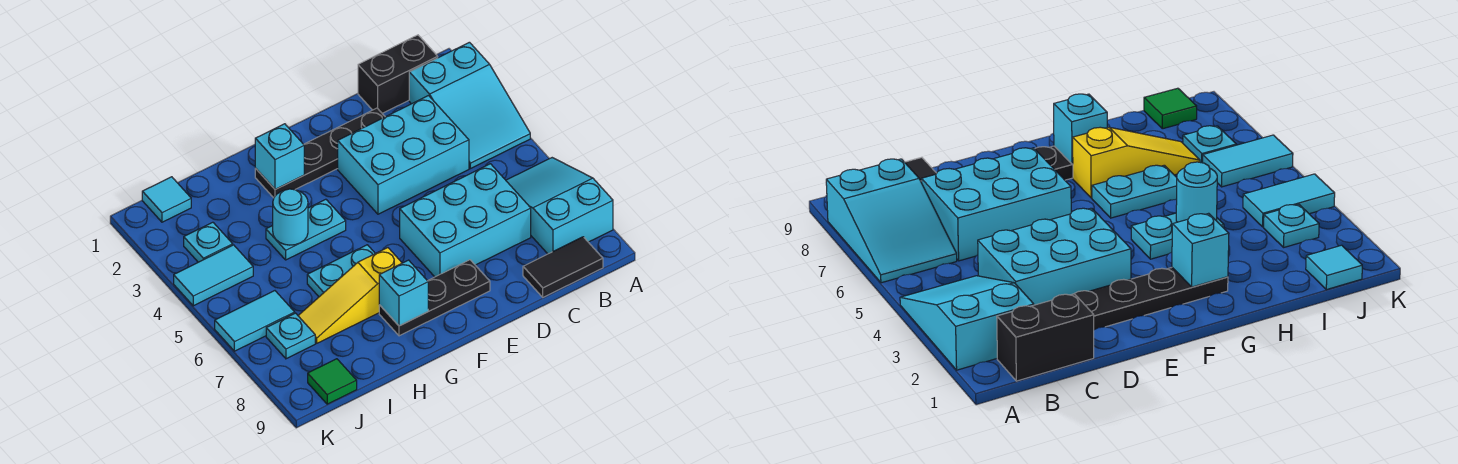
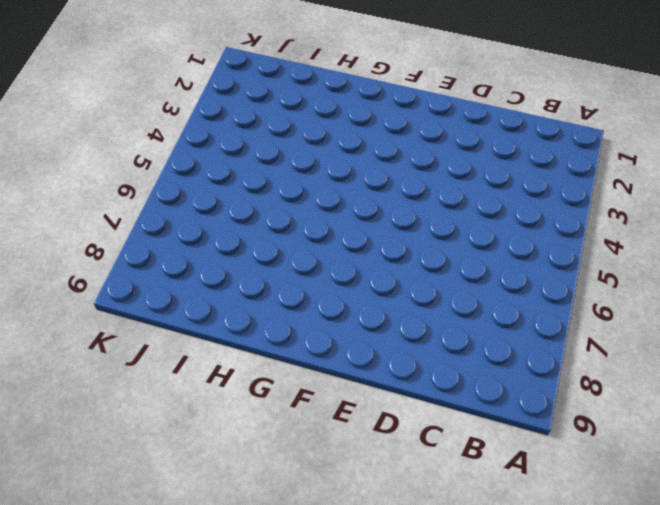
none -> cyan slope A2:B4 level 1 top 2
none -> cyan slope A6:B8 level 1 top 8
none -> black brick B1:C1 level 1

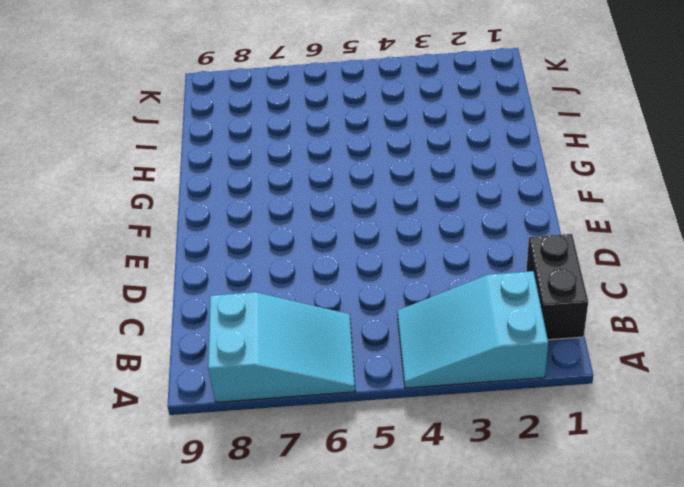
none -> black tile B9:C9 level 1
none -> cyan brick C3:E4 level 1
none -> cyan brick C6:E7 level 1

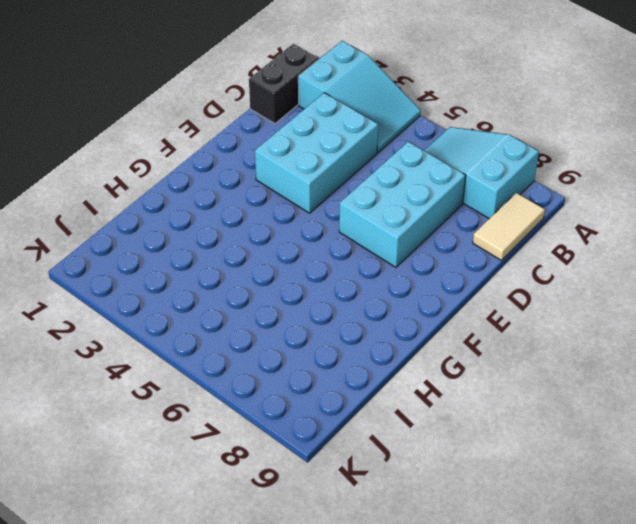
tan tile B9:C9 level 1 -> black tile B9:C9 level 1
none -> black plate D2:G2 level 1
none -> black plate E8:G8 level 1
none -> cyan plate G4:H4 level 1

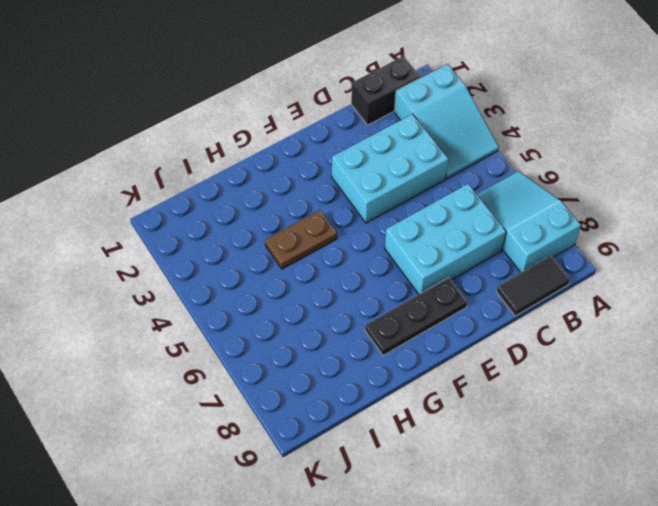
brown plate G4:H4 level 1 -> cyan plate G4:H4 level 1
none -> black plate D2:G2 level 1
none -> cyan plate G6:H6 level 1
none -> yellow slope G7:I7 level 1 top G

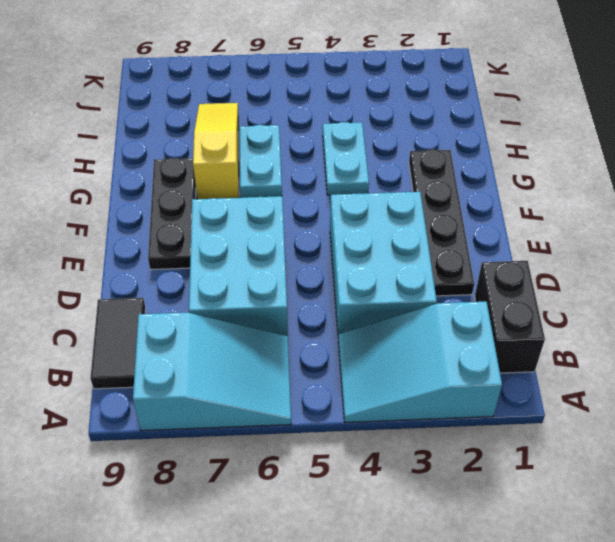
none -> cyan tile J1 level 1
none -> cyan plate J3 level 1
none -> cyan tile J4:K4 level 1

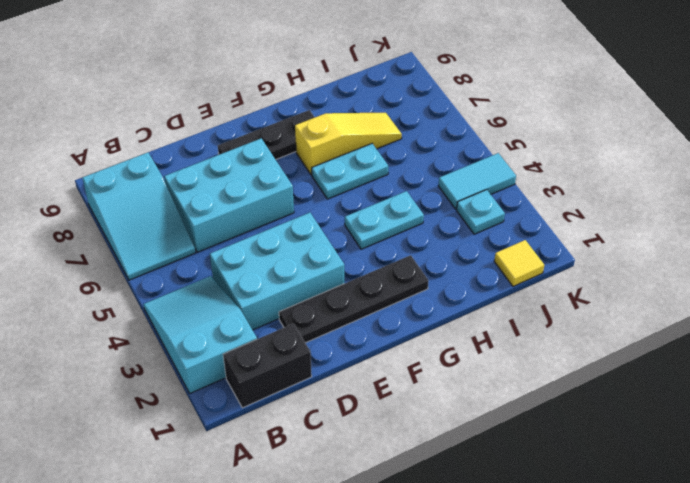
yellow tile J1 level 1 -> cyan tile J1 level 1
none -> black tile B9:C9 level 1
none -> cyan tile J6:K6 level 1
none -> cyan plate J7 level 1

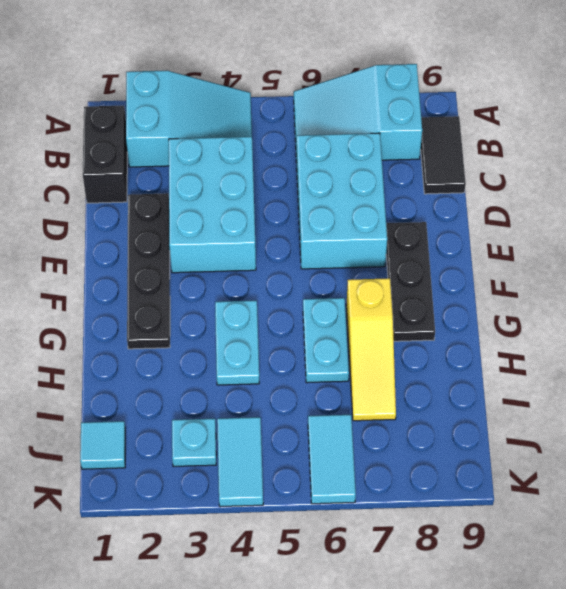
none -> cyan plate J7 level 1
none -> green tile J9 level 1
none -> cyan brick G2 level 2

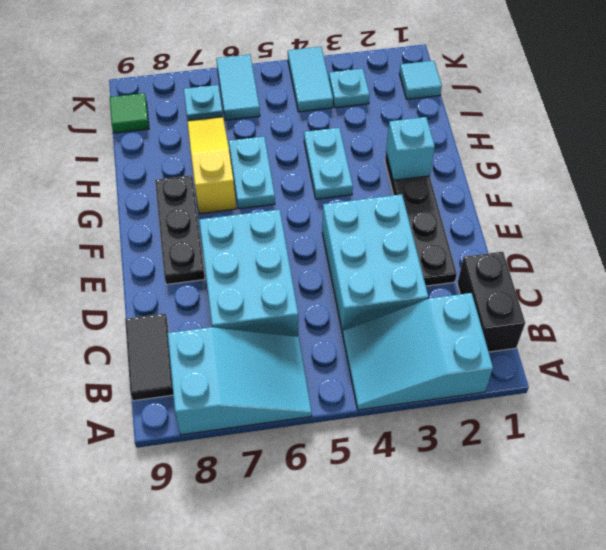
none -> cyan brick G8 level 2
none -> cyan round brick H4 level 2

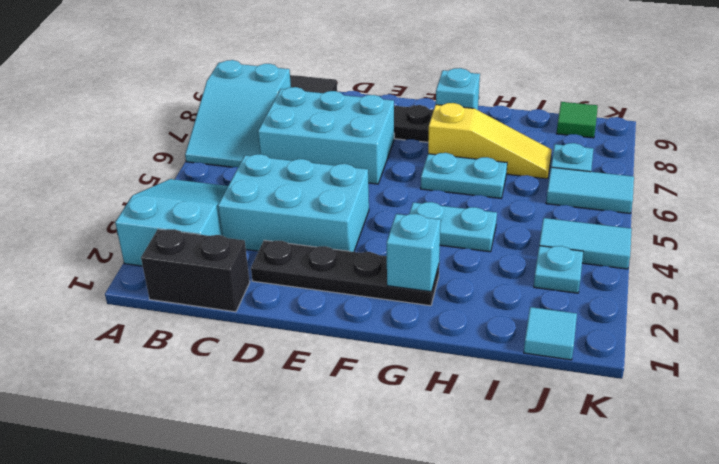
none -> cyan round brick H4 level 2

